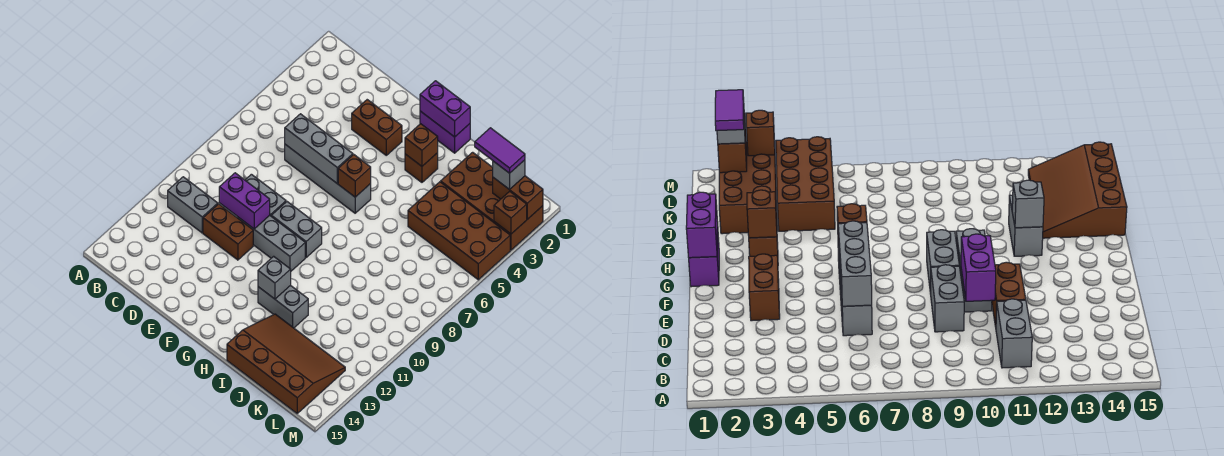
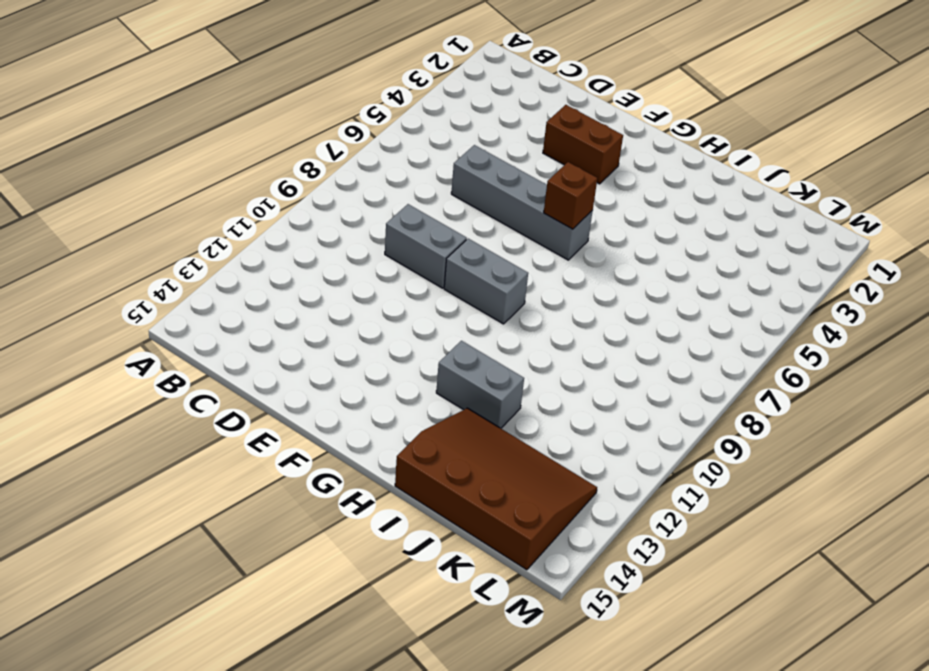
none -> grey brick B11:C11 level 1
none -> brown brick D11:E11 level 1
none -> grey brick E10:G10 level 1

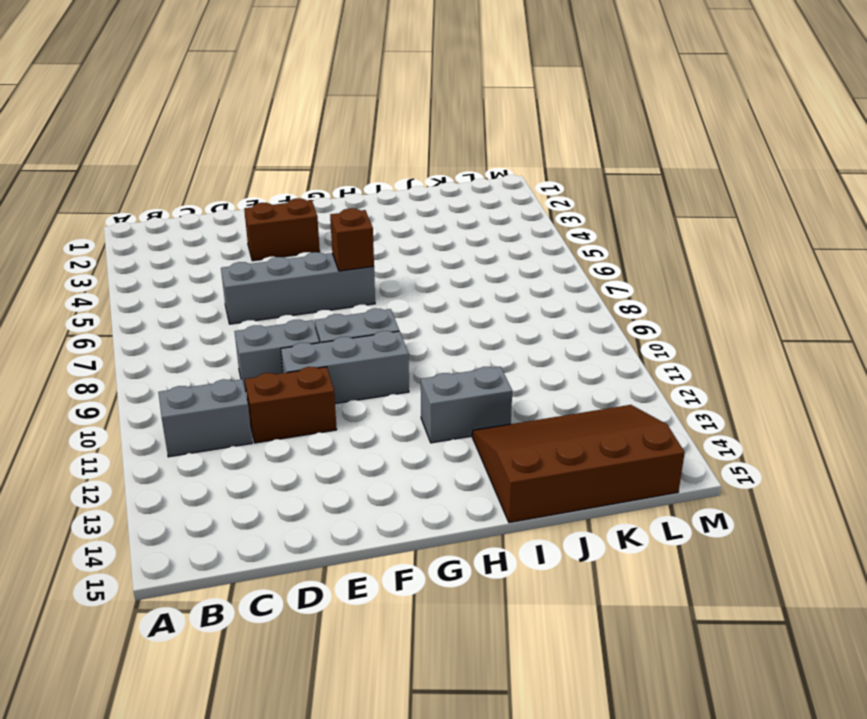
none -> purple brick G1:H1 level 1
none -> brown brick H3 level 1
none -> brown brick J2:M3 level 1

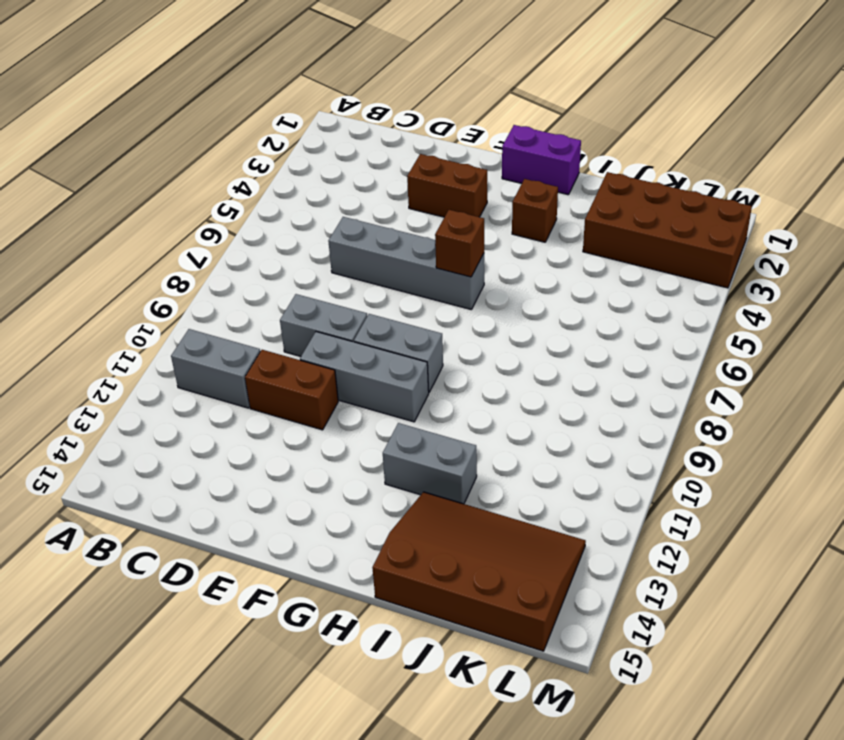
none -> brown brick J4:M5 level 1
none -> grey brick D6:F6 level 2
none -> purple brick D10:E10 level 2

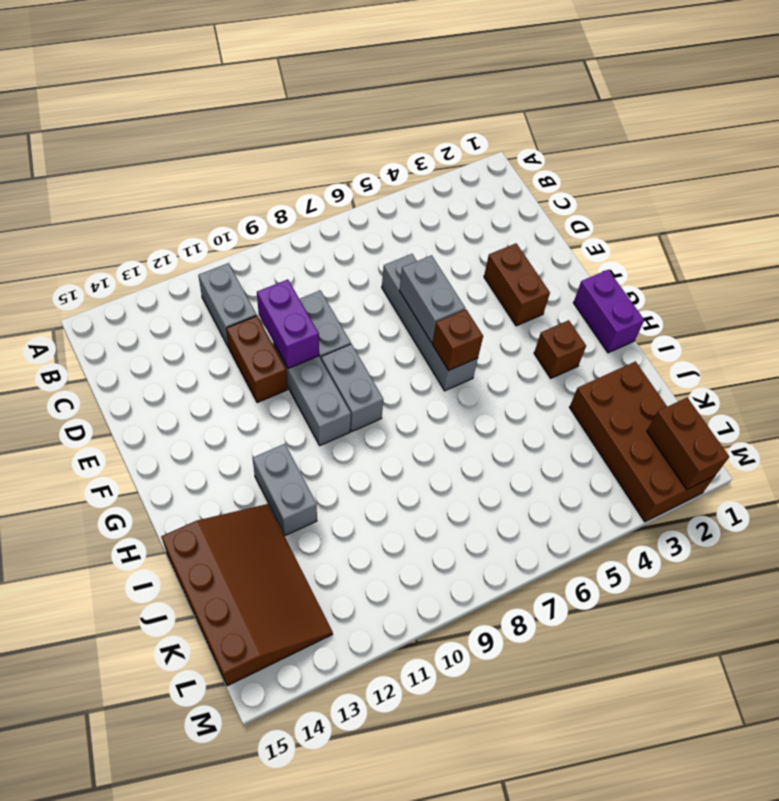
grey brick E6:F6 level 2 -> grey brick D6:F6 level 2
none -> brown brick J4:M5 level 1
none -> purple brick G1:H1 level 2
none -> brown brick H3 level 2

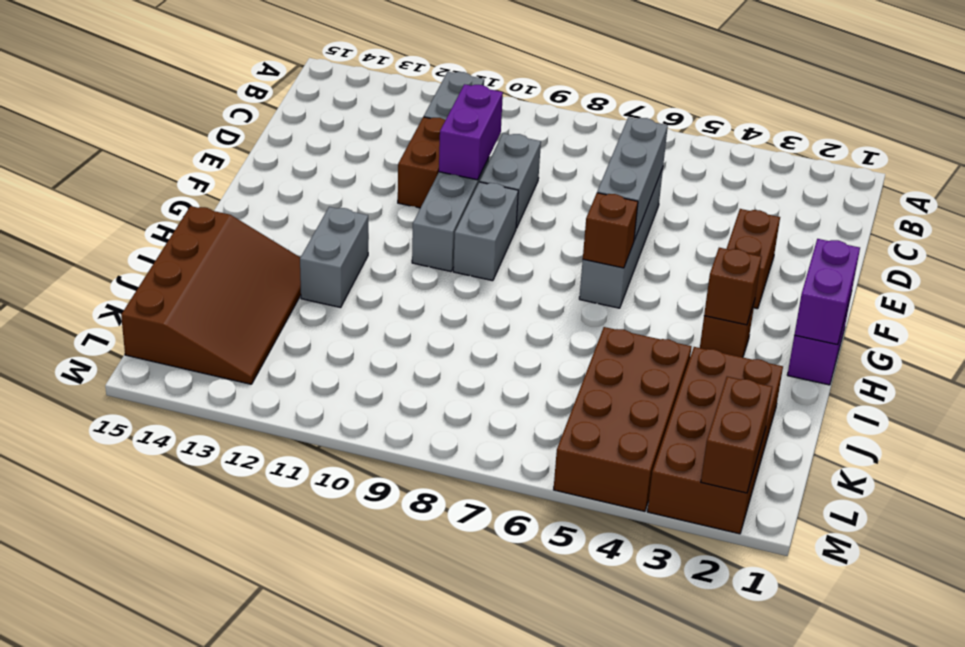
none -> grey brick H12 level 2
none -> brown brick M3 level 2
none -> grey brick L2 level 3

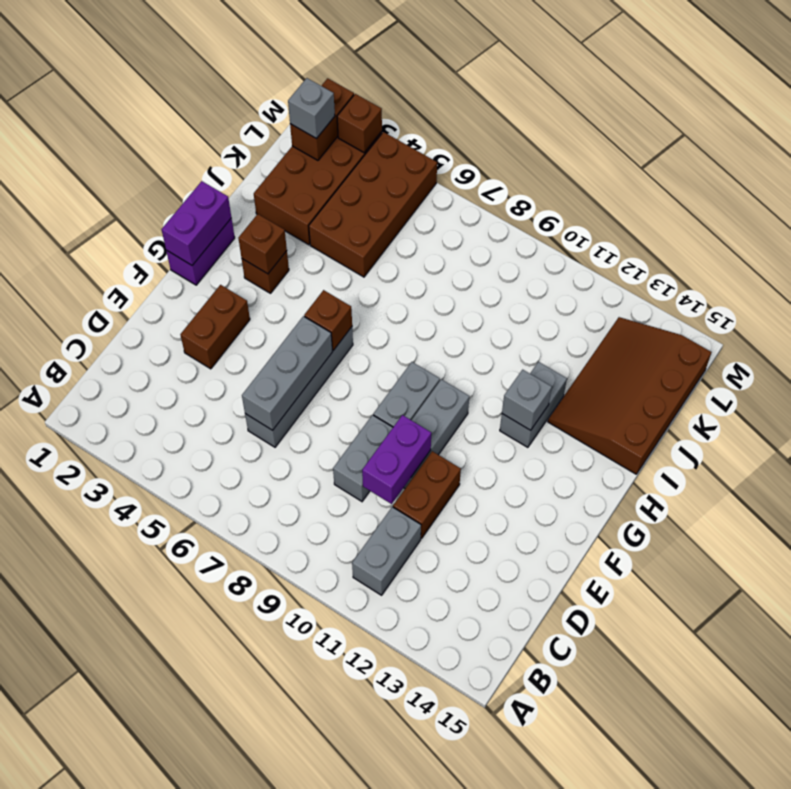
none -> purple tile K2:L2 level 4

